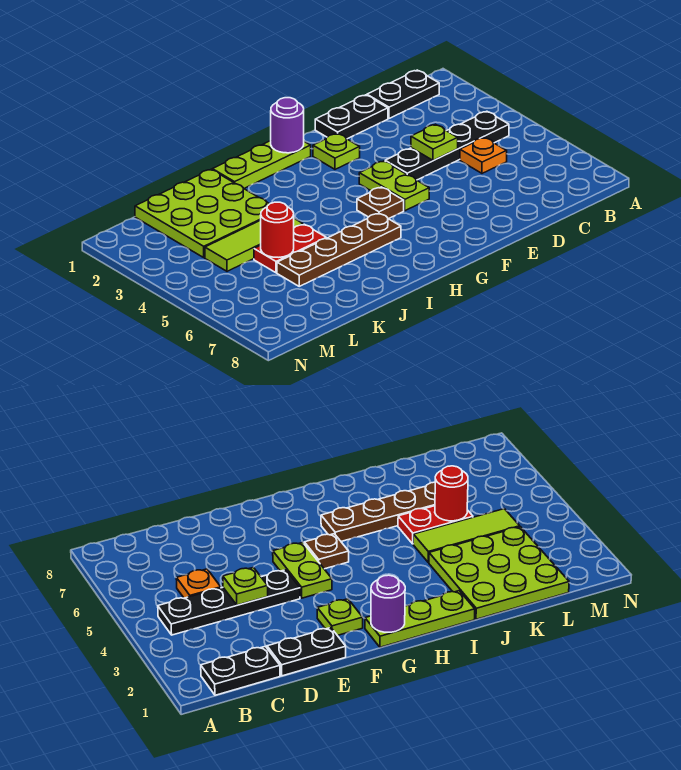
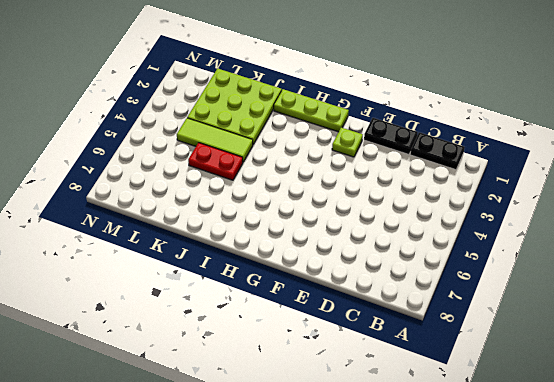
none -> black plate B4:E4 level 1
none -> orange plate C5 level 1
none -> lime plate F4:F5 level 1

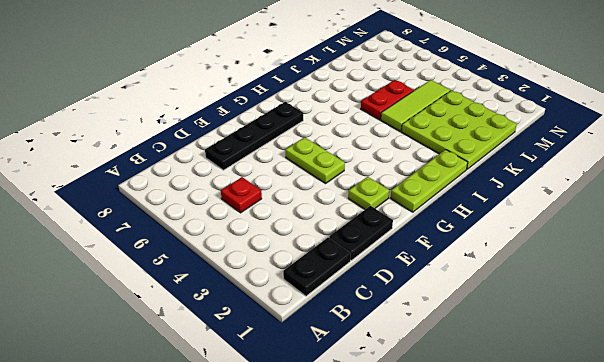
red plate C5 level 1 -> orange plate C5 level 1
black plate D7:G7 level 1 -> black plate B4:E4 level 1
none -> brown plate G5 level 1
none -> brown plate H6:K6 level 1
none -> lime plate D4 level 2

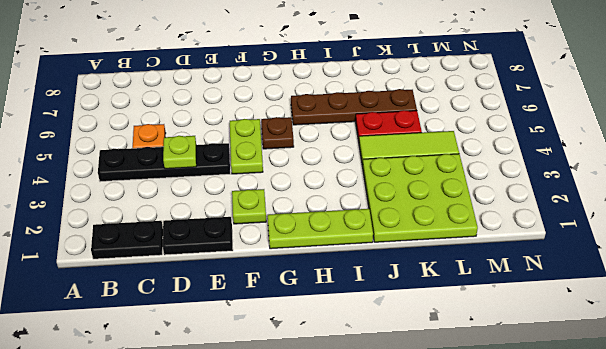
none -> purple round brick G1 level 2
none -> red round brick K5 level 2

